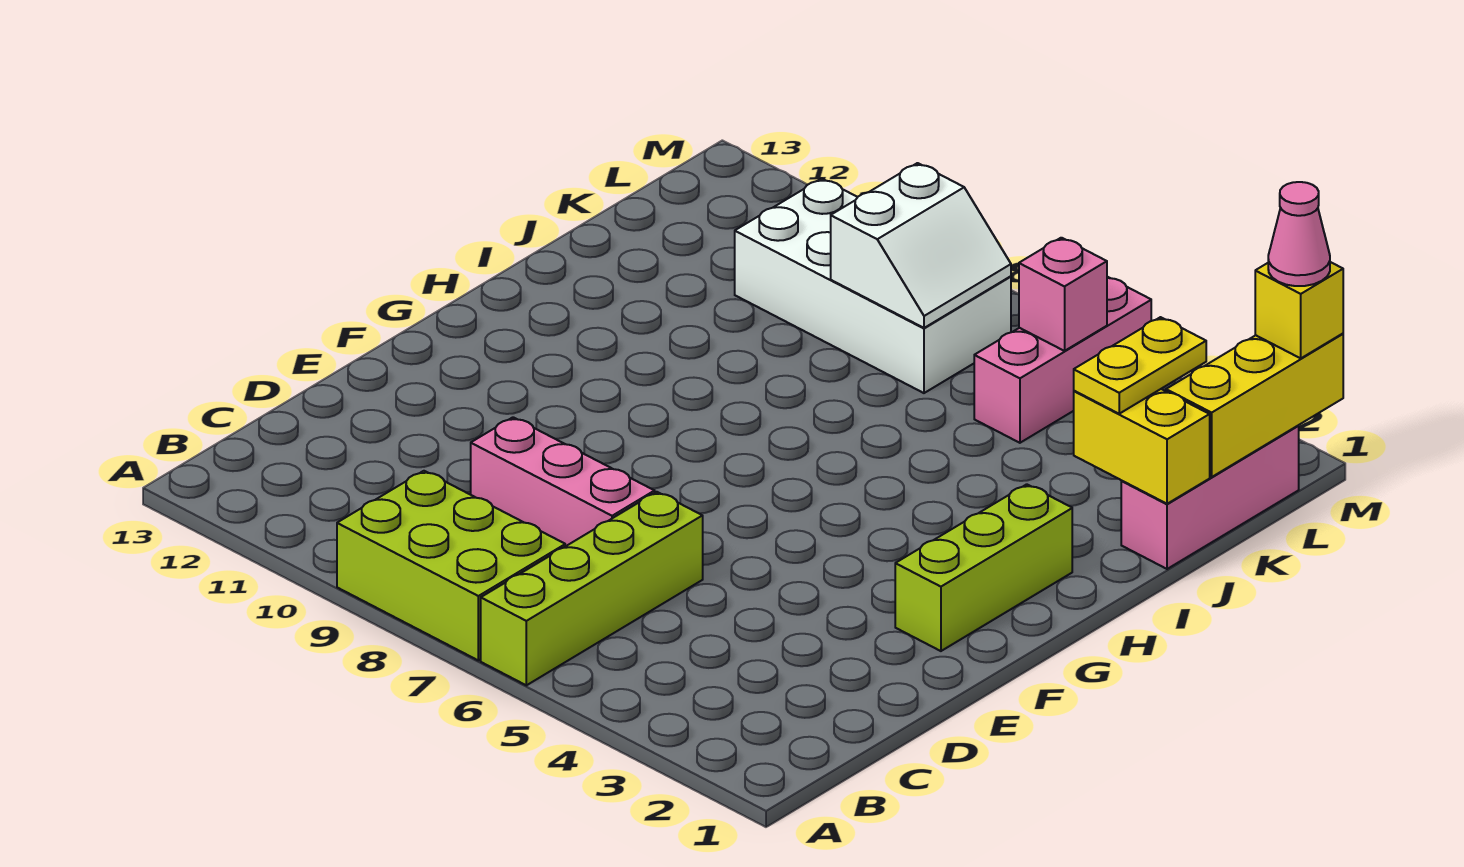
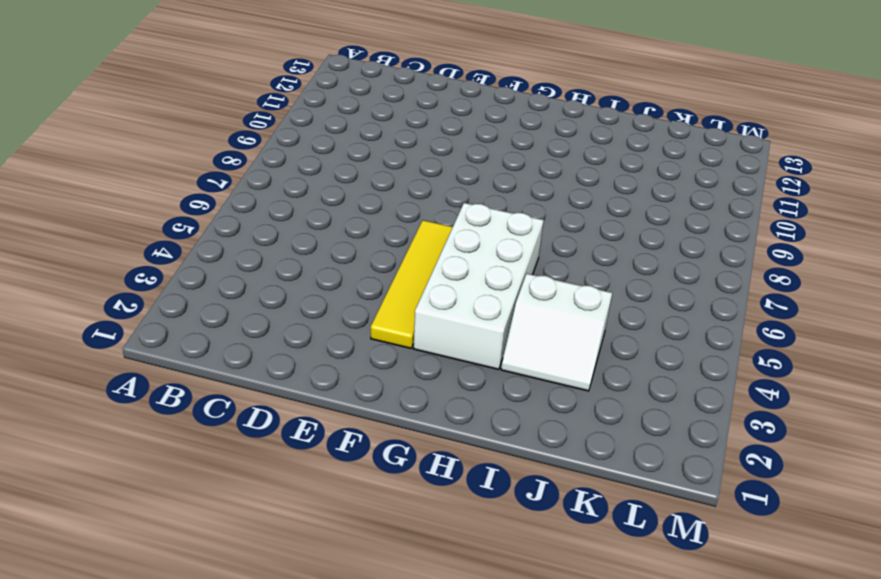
yellow tile F3:F6 level 1 -> none
white brick G3:H6 level 1 -> white brick K7:L10 level 1
white slope I3:J4 level 1 top 4 -> white slope K7:L8 level 2 top 8
none -> lime brick A6:D6 level 1
none -> lime brick A7:B9 level 1
none -> pink brick D7:D9 level 1

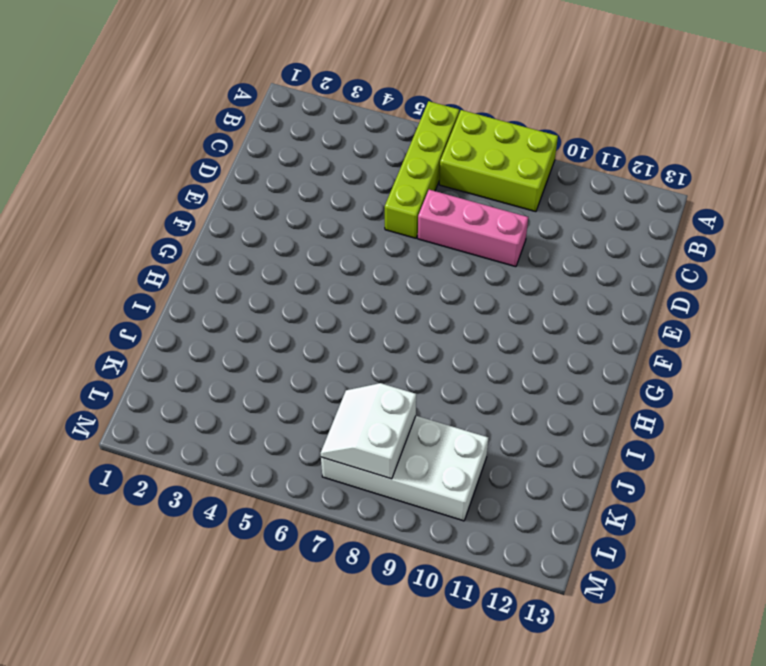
none -> lime brick F2:H2 level 1
none -> pink brick J1:L1 level 1
none -> pink brick K5:M5 level 1

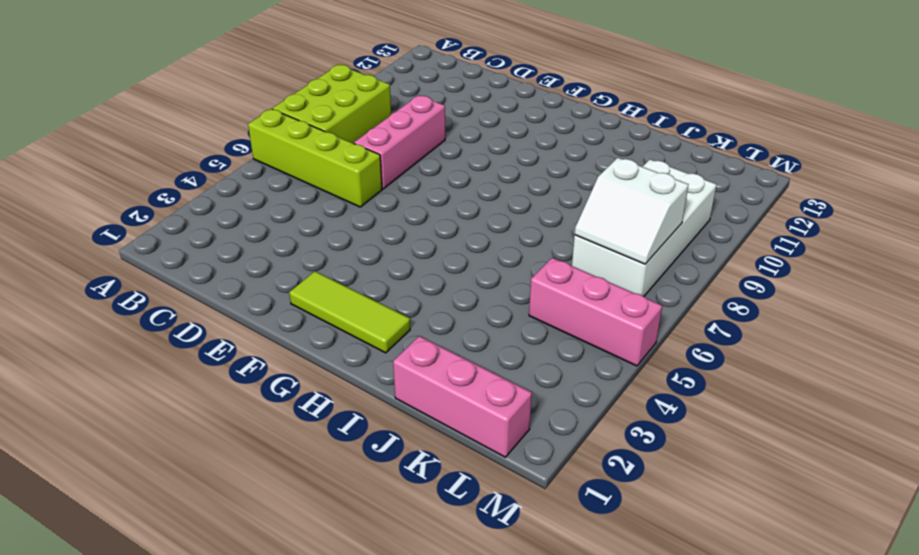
lime tile F2:H2 level 1 -> lime brick F2:H2 level 1
none -> yellow brick J1:J2 level 2
none -> yellow brick K1:M1 level 2
none -> pink brick L5 level 2

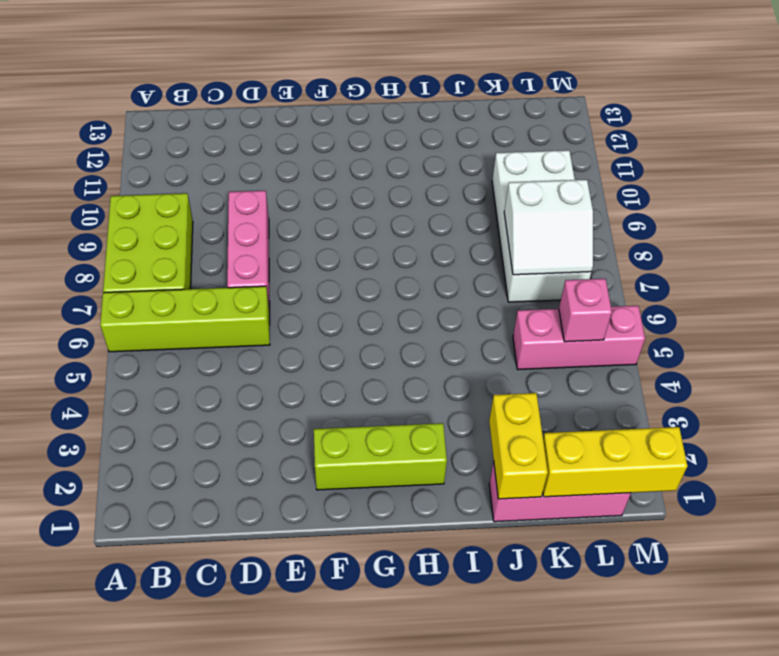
none -> yellow plate J2:K2 level 3
none -> yellow brick M1 level 3
none -> pink cone M1 level 4

